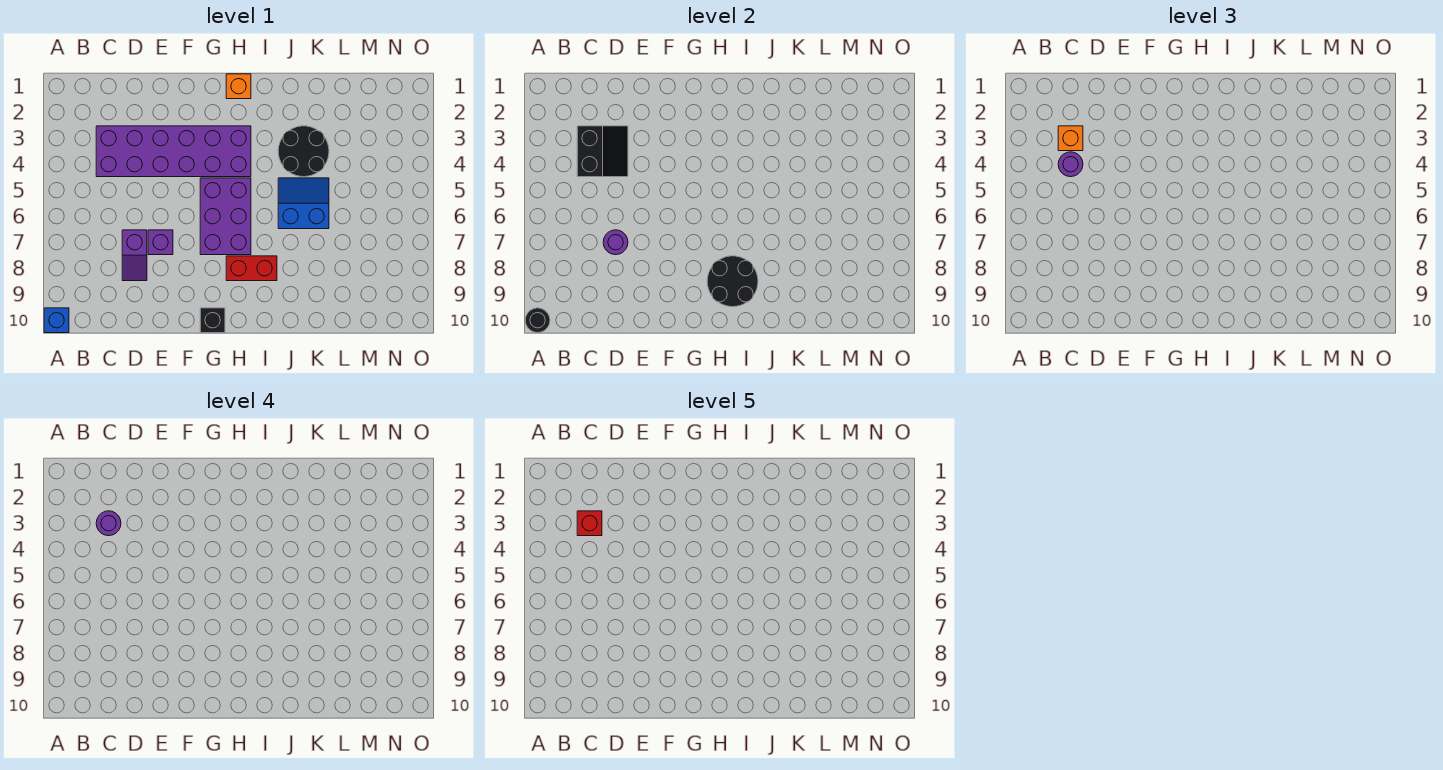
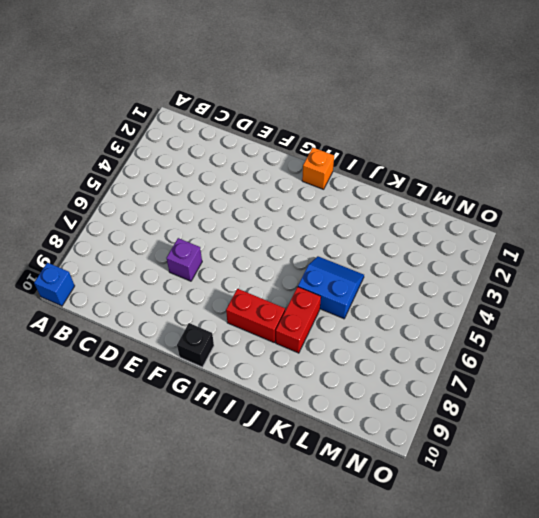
red brick J7:J8 level 1 -> none
none -> purple brick C3:H4 level 1
none -> purple slope D7:D8 level 1 top 7
none -> purple brick G5:H7 level 1

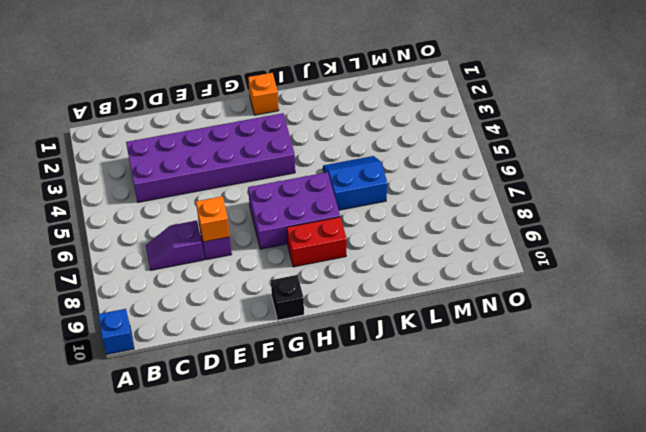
purple slope C7:D7 level 1 top D -> purple slope D7:D8 level 1 top 7
orange brick E7 level 2 -> orange brick C3 level 3
purple brick G6:I7 level 1 -> purple brick G5:H7 level 1
none -> black round brick J3:K4 level 1
none -> black round brick A10 level 2
none -> black slope C3:D4 level 2 top C

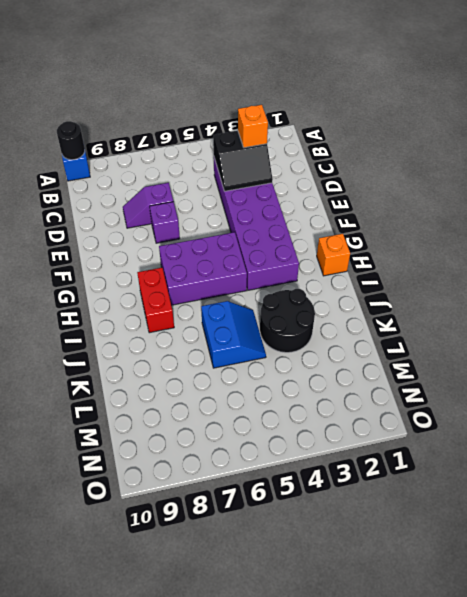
none -> black brick G10 level 1
none -> purple round brick D7 level 2
none -> black round brick H8:I9 level 2

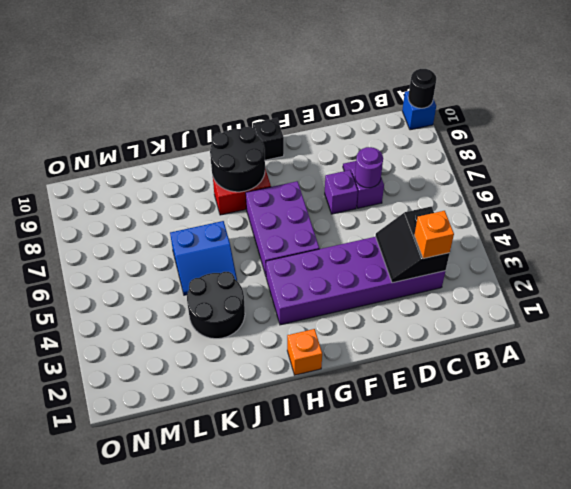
none -> purple round brick C4 level 3
none -> purple round brick C3 level 4
none -> red brick C3 level 5

